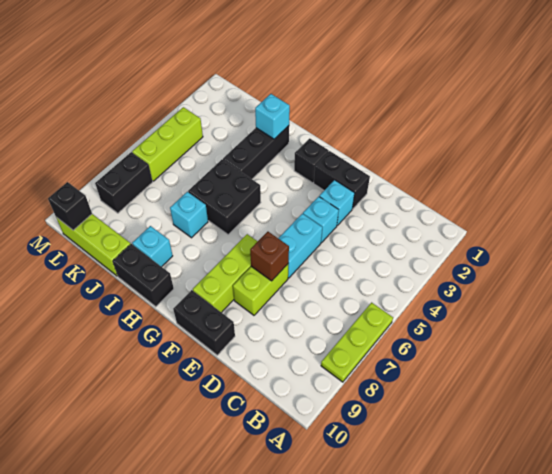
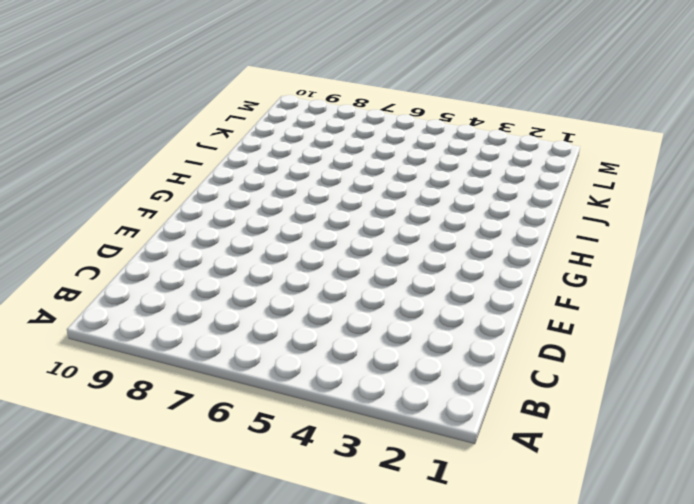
none -> lime plate A6:A8 level 1
none -> black brick E2:F2 level 1
none -> cyan brick E3 level 1

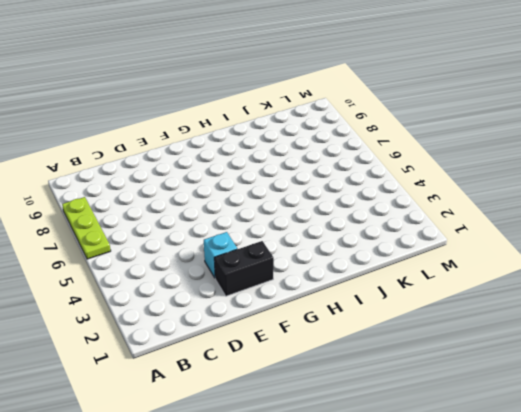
none -> cyan brick E4 level 1
none -> cyan brick E5:E6 level 1
none -> lime brick E7:E8 level 1

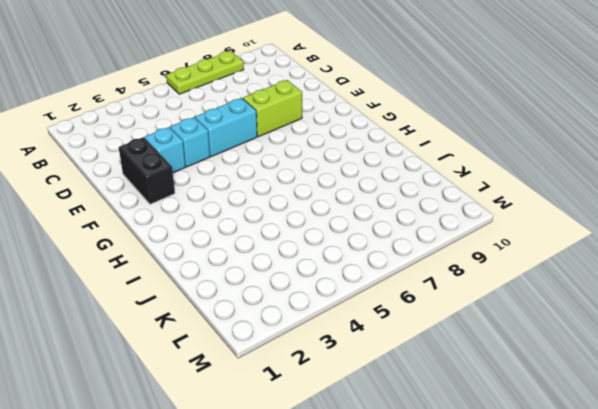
none -> black brick E10:F10 level 1
none -> lime brick F7:F9 level 1
none -> black brick G2 level 1

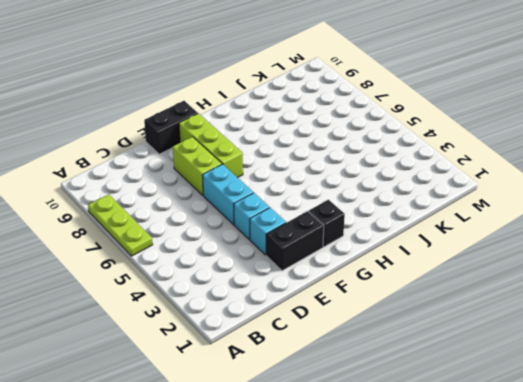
none -> black brick H5:I6 level 1
none -> black brick H10:I10 level 1
none -> black brick I2:I4 level 1

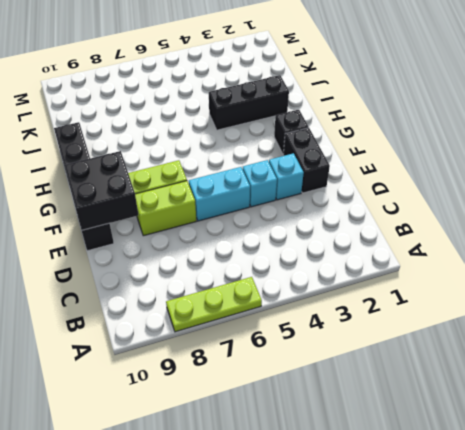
black brick E9:F10 level 2 -> black brick H5:I6 level 1
none -> cyan brick I7 level 1
none -> cyan brick I9 level 1
none -> lime brick J10:L10 level 1

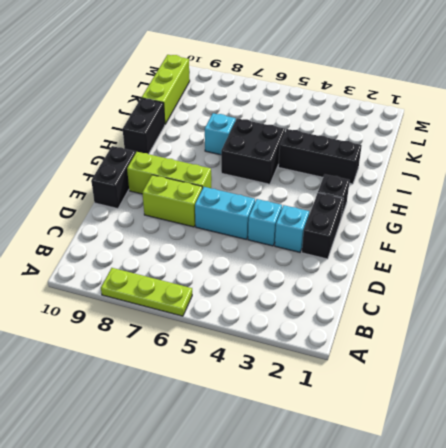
none -> cyan brick I9 level 1
none -> lime brick L4:L6 level 1
none -> black brick L7:L8 level 1

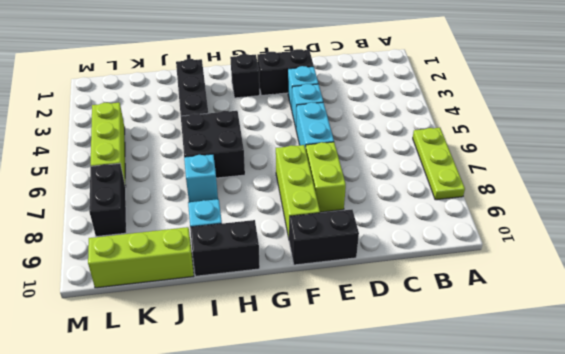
none -> brown brick E7 level 2
none -> cyan brick I2 level 2
none -> black brick L10 level 2

